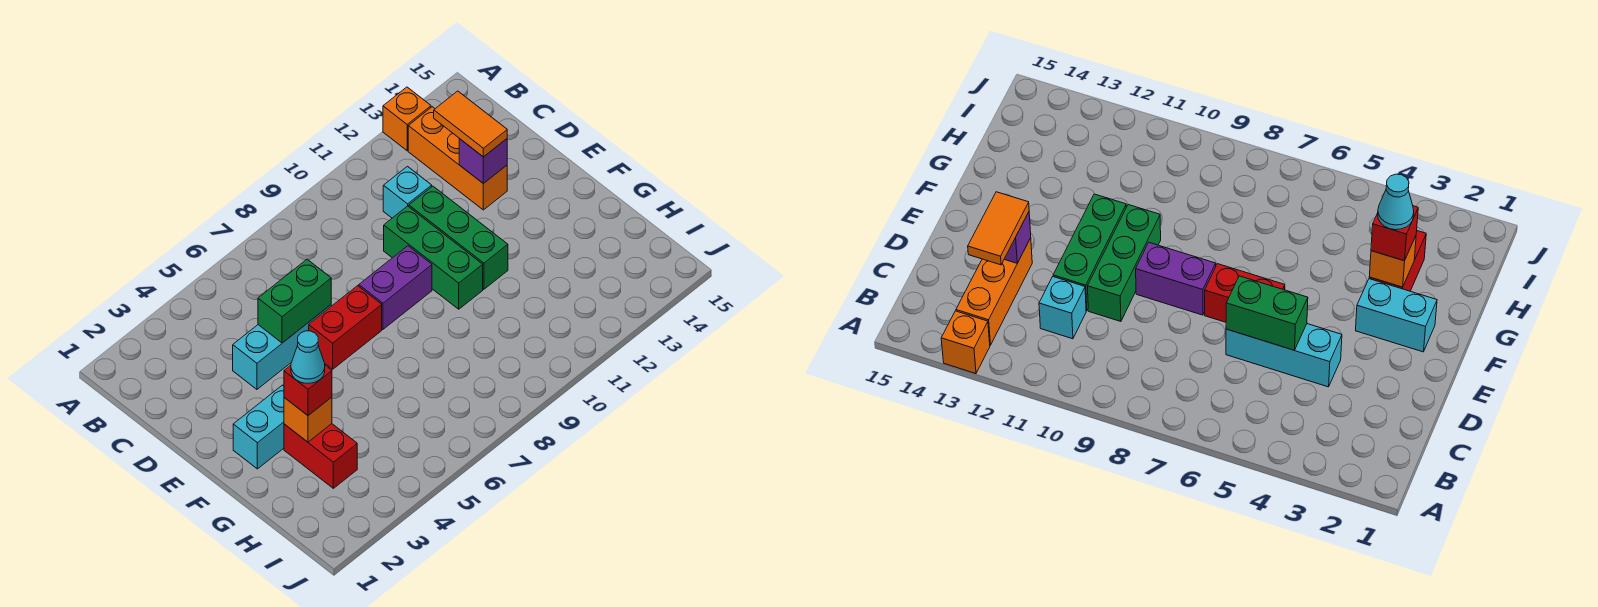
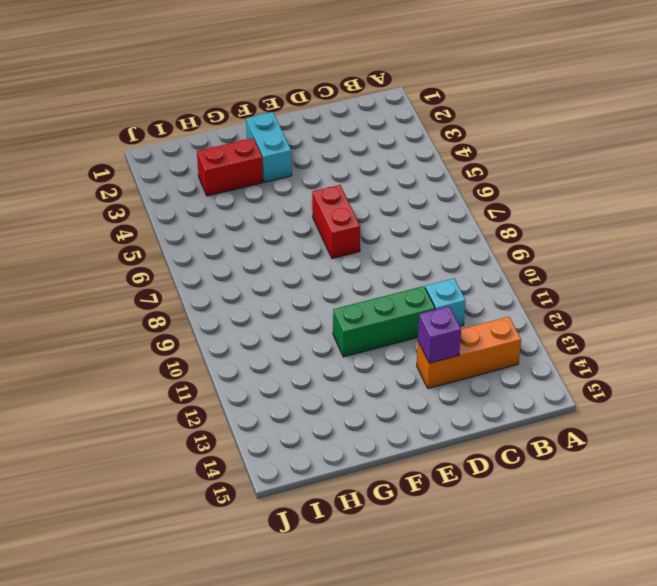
none -> orange brick A13 level 1
none -> cyan brick D4:D6 level 1
none -> green brick D10:F10 level 1

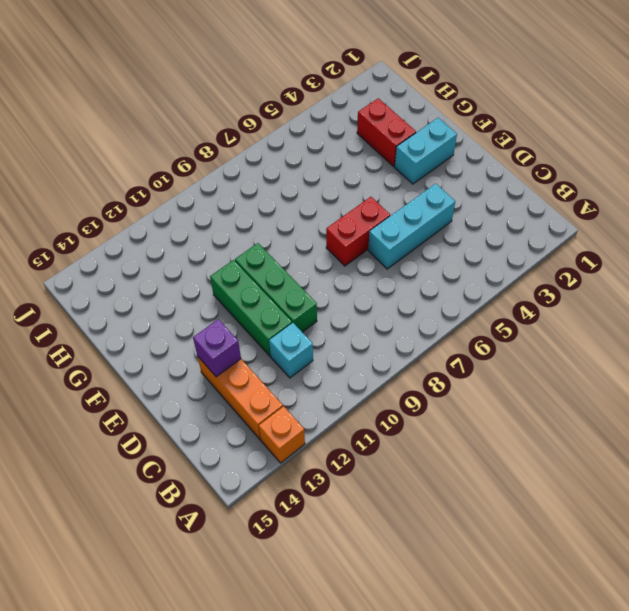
none -> purple brick E8:E9 level 1
none -> green brick D5:D6 level 2
none -> orange brick G3 level 2

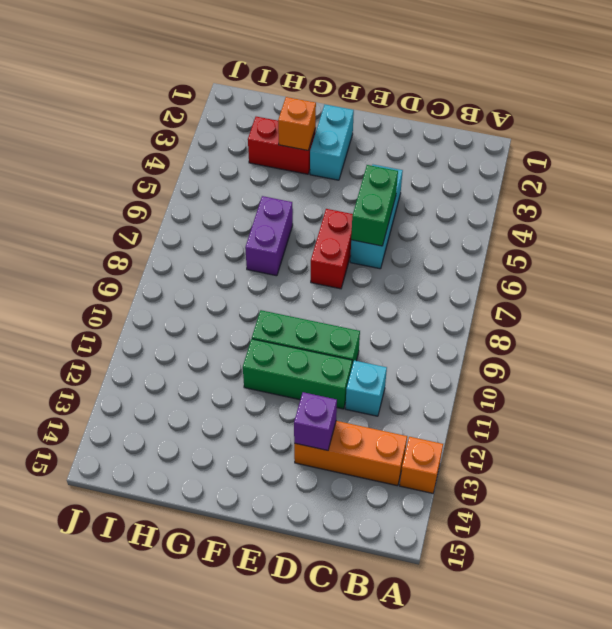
purple brick G6:G7 level 1 -> purple brick E8:E9 level 1
none -> orange tile C13:D13 level 3
none -> red brick G3 level 3
none -> cyan cone G3 level 4

